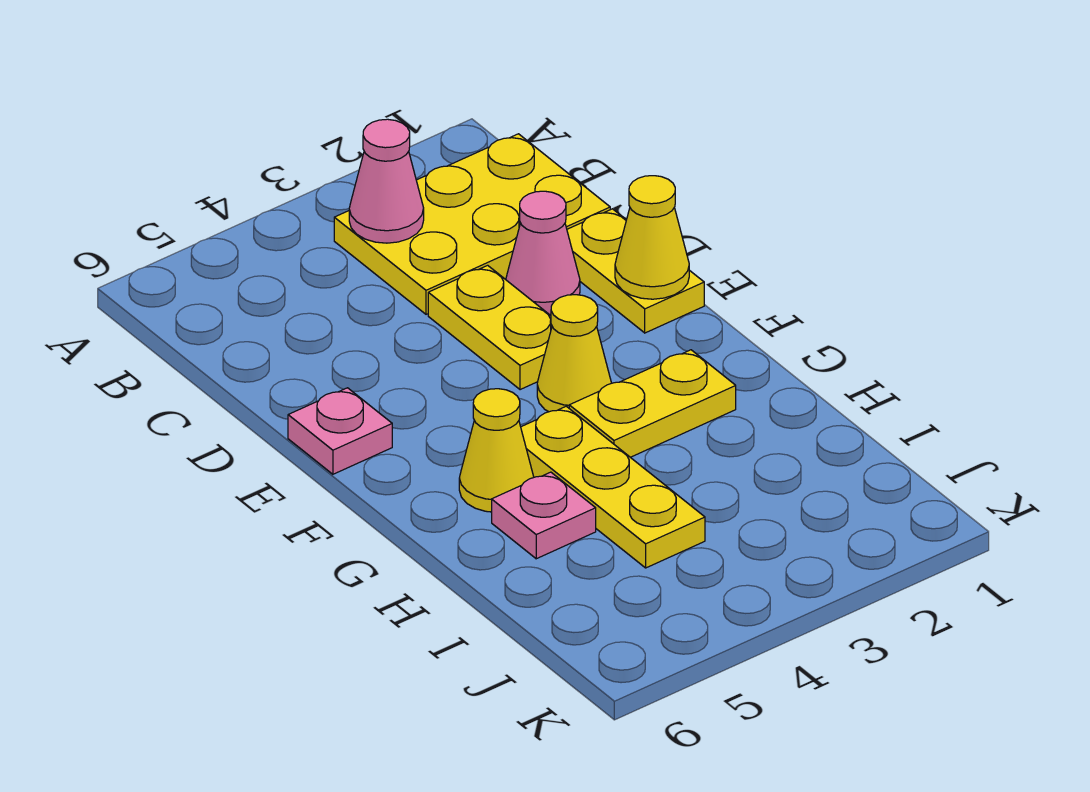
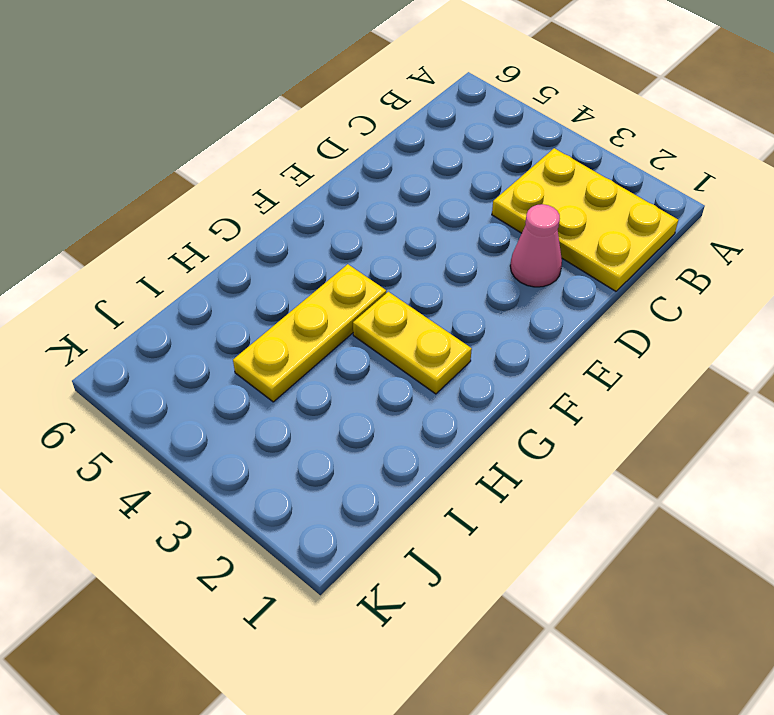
none -> yellow plate D1:E1 level 1
none -> yellow plate D3:E3 level 1
none -> pink plate E6 level 1

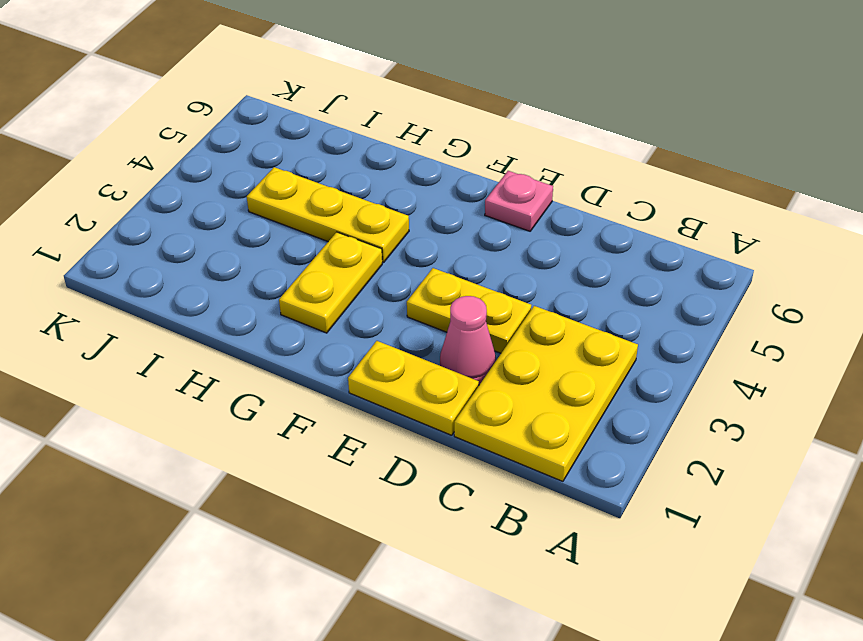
none -> yellow cone F3 level 1
none -> yellow cone G5 level 1
none -> pink plate H5 level 1

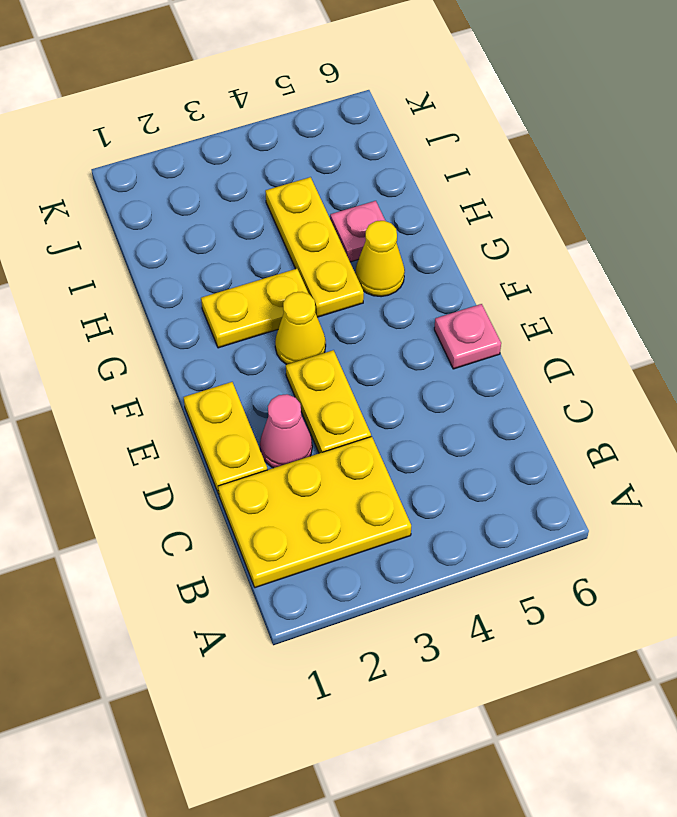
none -> pink cone B3 level 2
none -> yellow cone E1 level 2

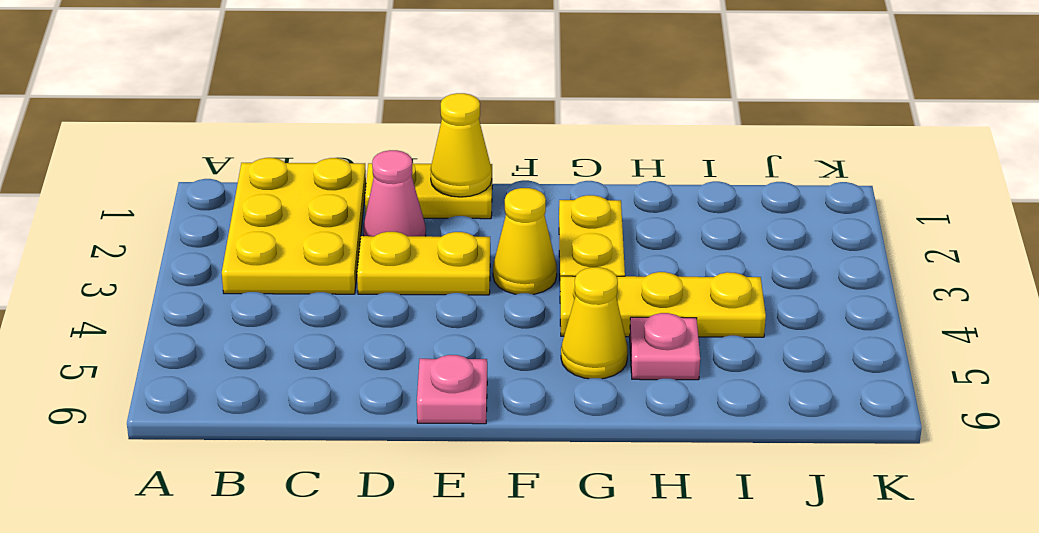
none -> pink cone B3 level 2

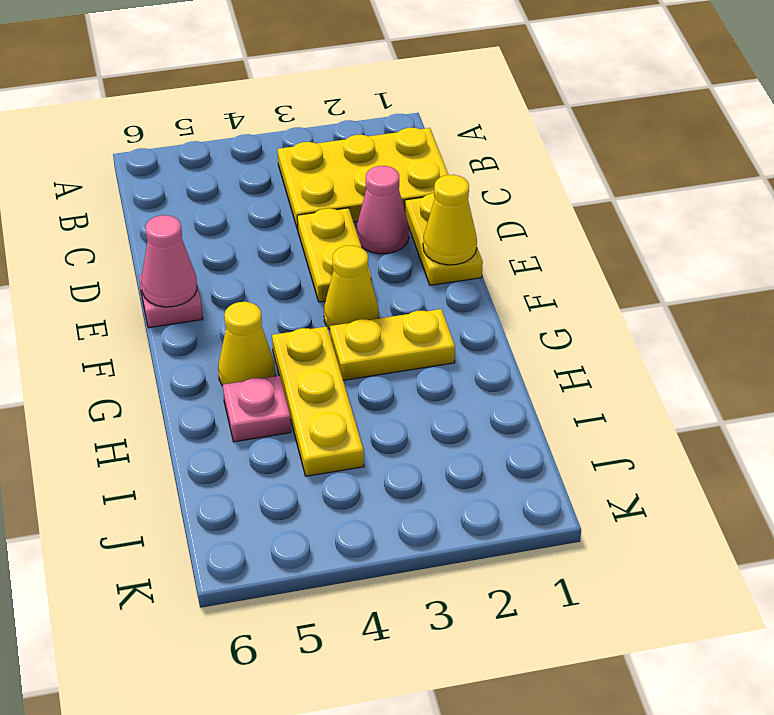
pink cone E6 level 2 -> pink cone B3 level 2

